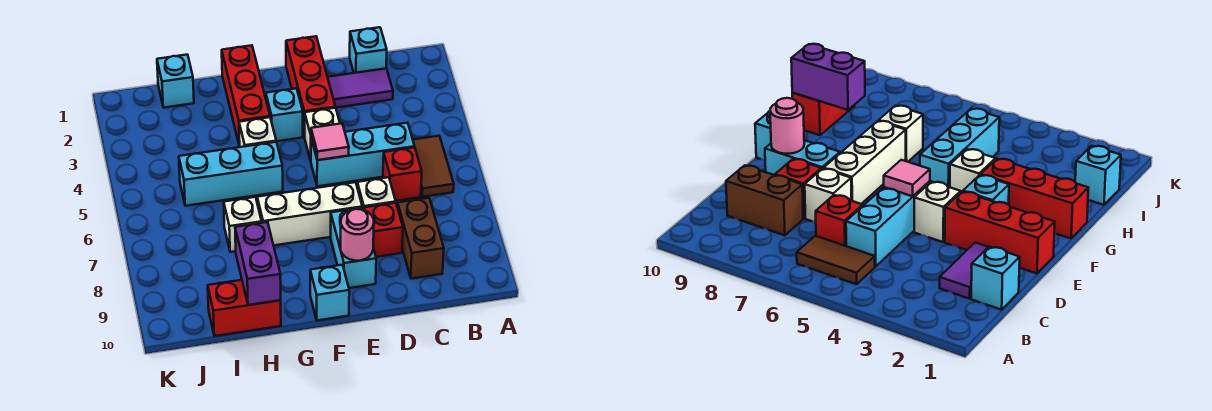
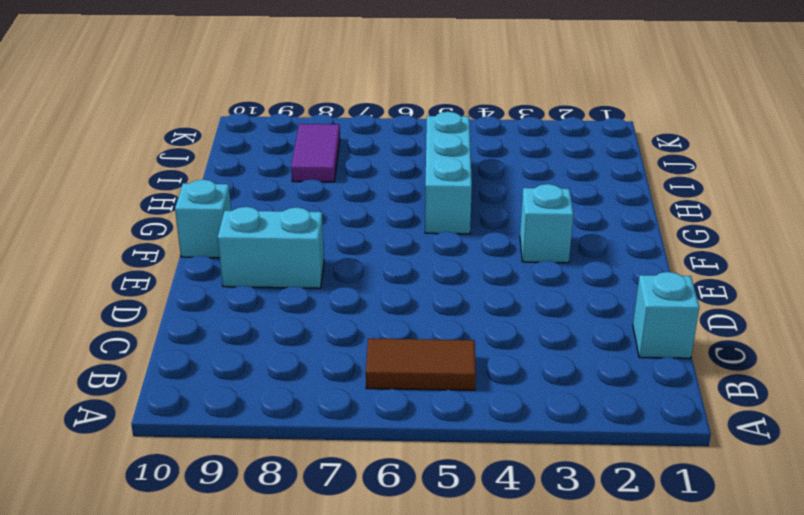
purple tile I8:J8 level 1 -> purple tile C2:D2 level 1
none -> cyan brick C5:E5 level 1
none -> red brick C6 level 1
none -> brown brick C8:C9 level 1

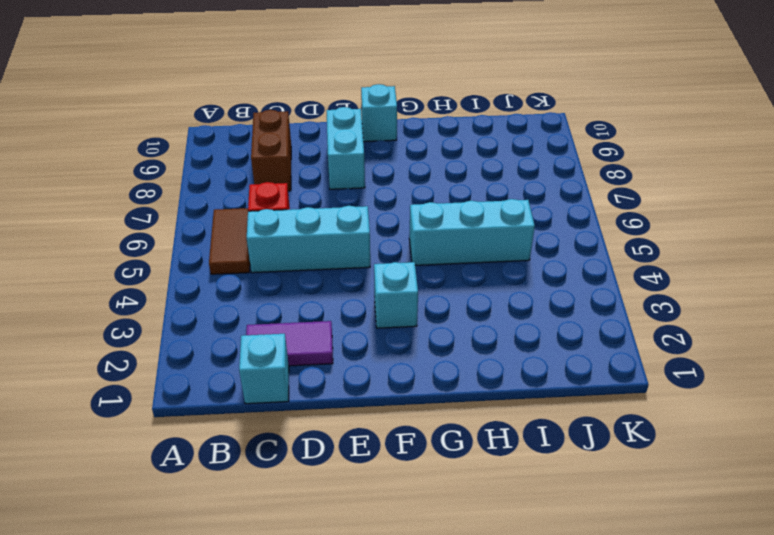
none -> white brick D7 level 1
none -> red brick D8 level 1
none -> red brick E1:E3 level 1

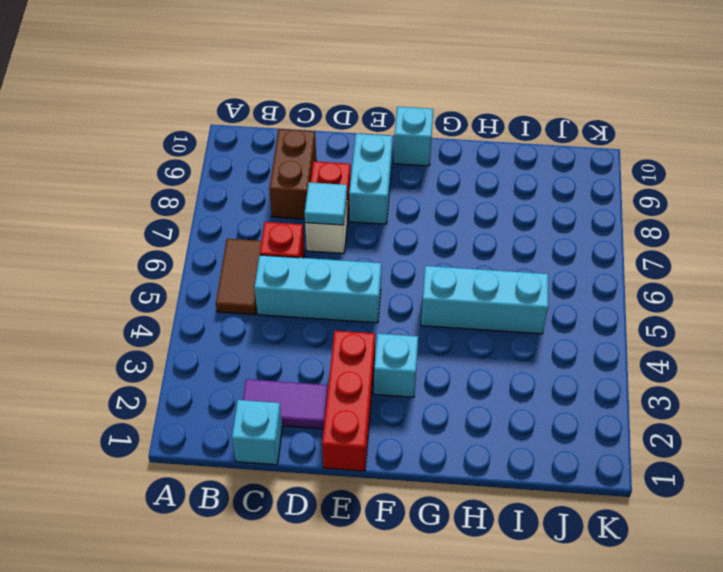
cyan tile D7 level 2 -> none
none -> white brick E4 level 1
none -> white brick E7:G7 level 1
none -> red brick G1:G3 level 1

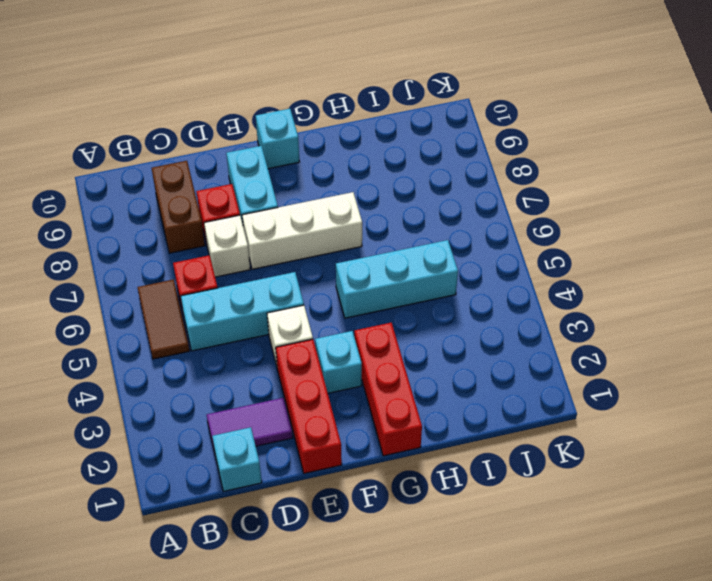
none -> white brick G4 level 1
none -> white brick H7 level 1
none -> red brick H10:I10 level 1

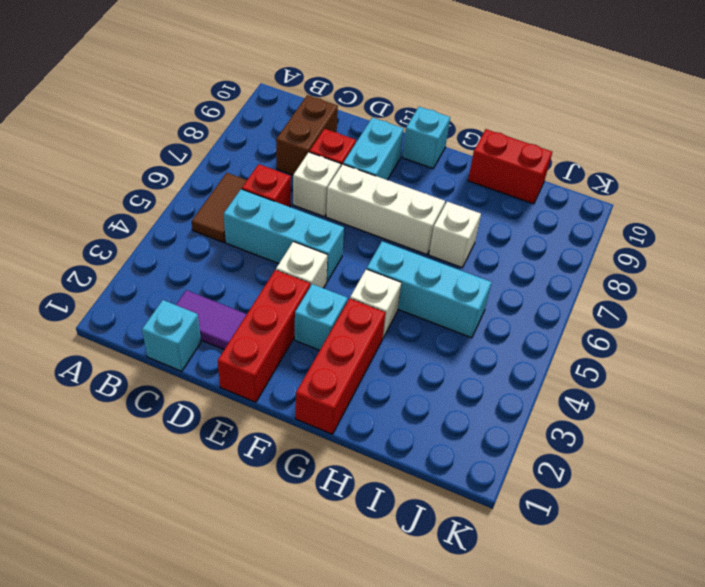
none -> cyan brick I1 level 1
none -> pink tile E5 level 2
none -> pink round brick E9 level 2

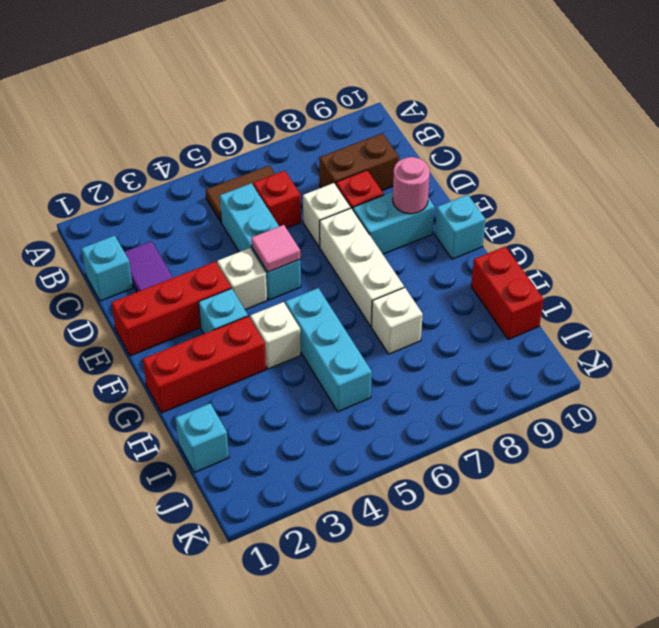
none -> purple brick H9:H10 level 2

